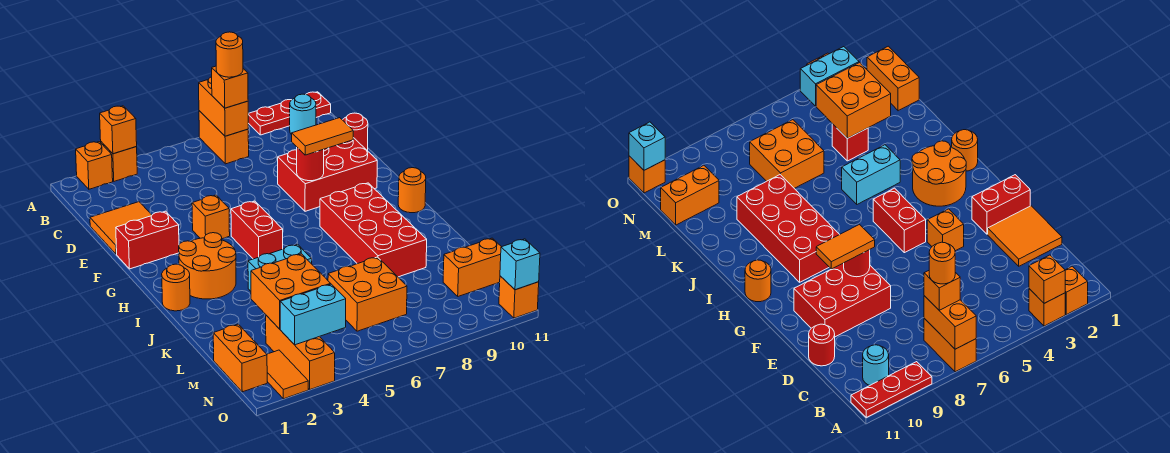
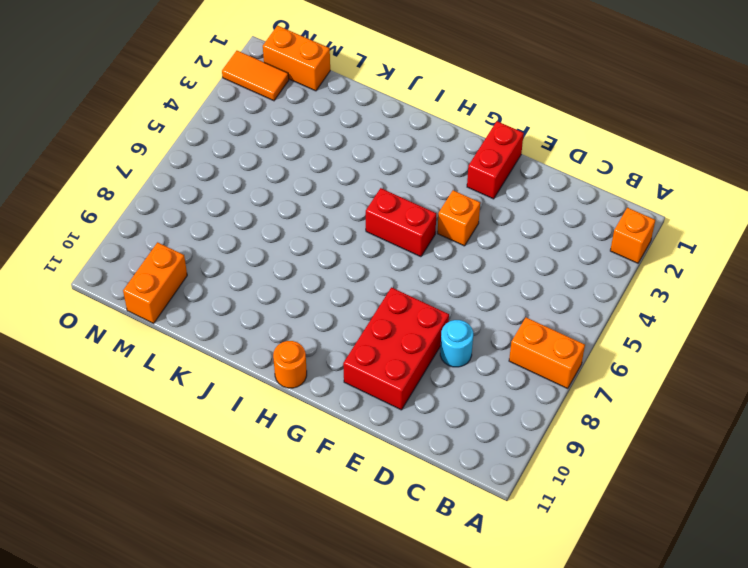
cyan round brick D8 level 1 -> cyan round brick B10 level 1
none -> orange brick A3 level 1
none -> red plate A9:A11 level 1
none -> orange tile D1:E2 level 1
none -> red round brick D11 level 1

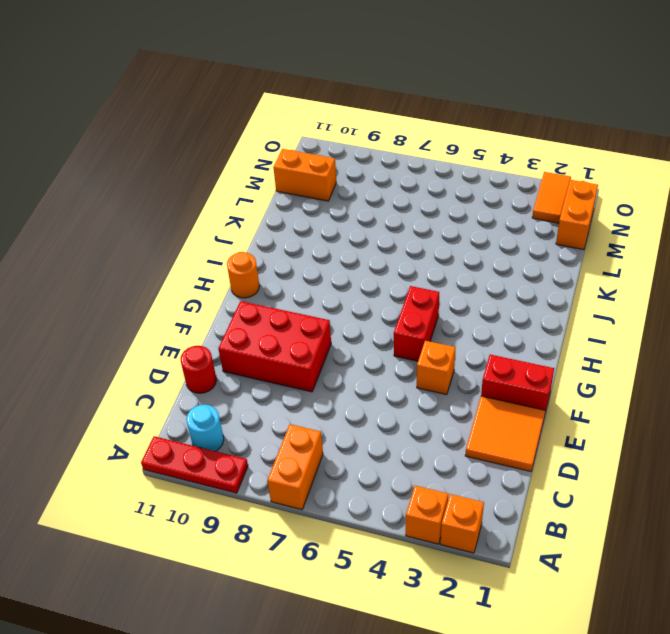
none -> orange round brick H2:I3 level 1
none -> red brick H8:K9 level 1
none -> orange round brick I1 level 1
none -> cyan brick J4:J5 level 1

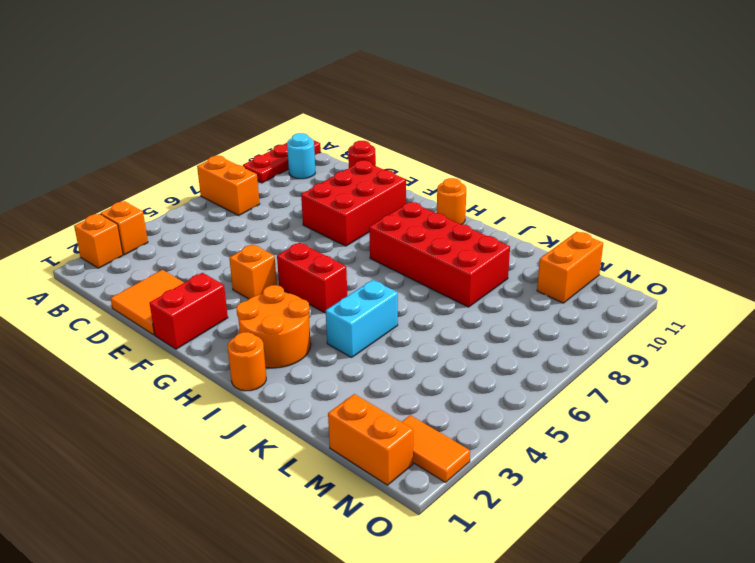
none -> red brick L4 level 1
none -> orange brick L6:M7 level 1
none -> orange brick M3:O3 level 1
none -> orange brick O11 level 1

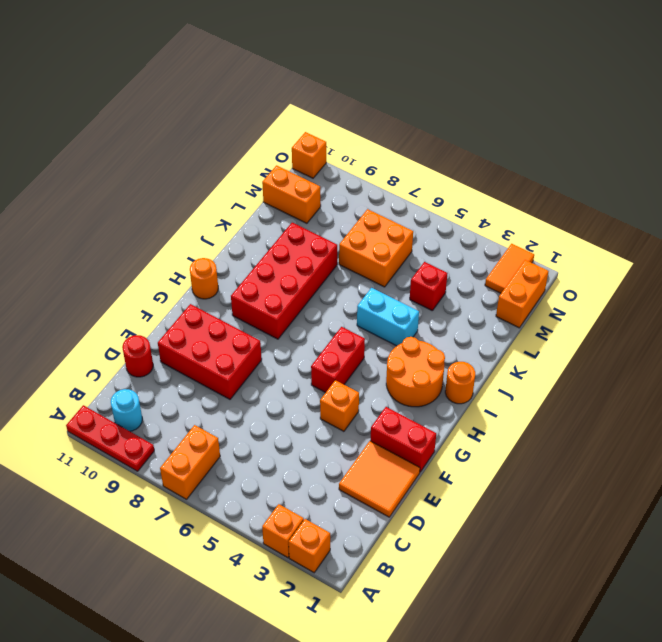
none -> orange brick M3:O3 level 1
none -> orange brick A3 level 2
none -> orange brick A7:B7 level 2
none -> red round brick F8 level 2

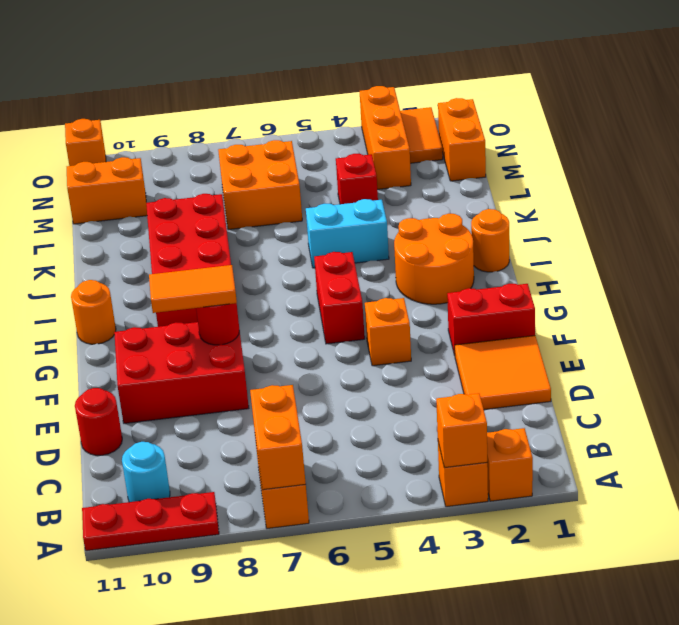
none -> orange brick L3:M4 level 2
none -> cyan brick N3:N4 level 2
none -> cyan brick O11 level 2
none -> orange brick B7 level 3

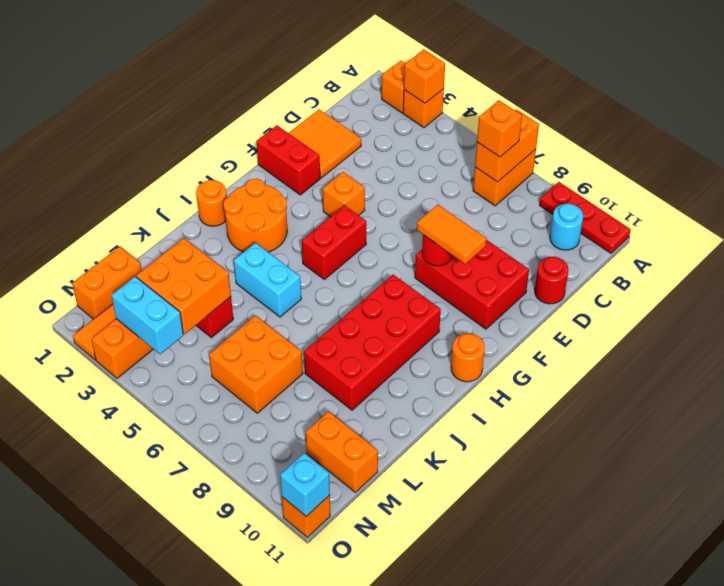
none -> orange round brick B7 level 4

